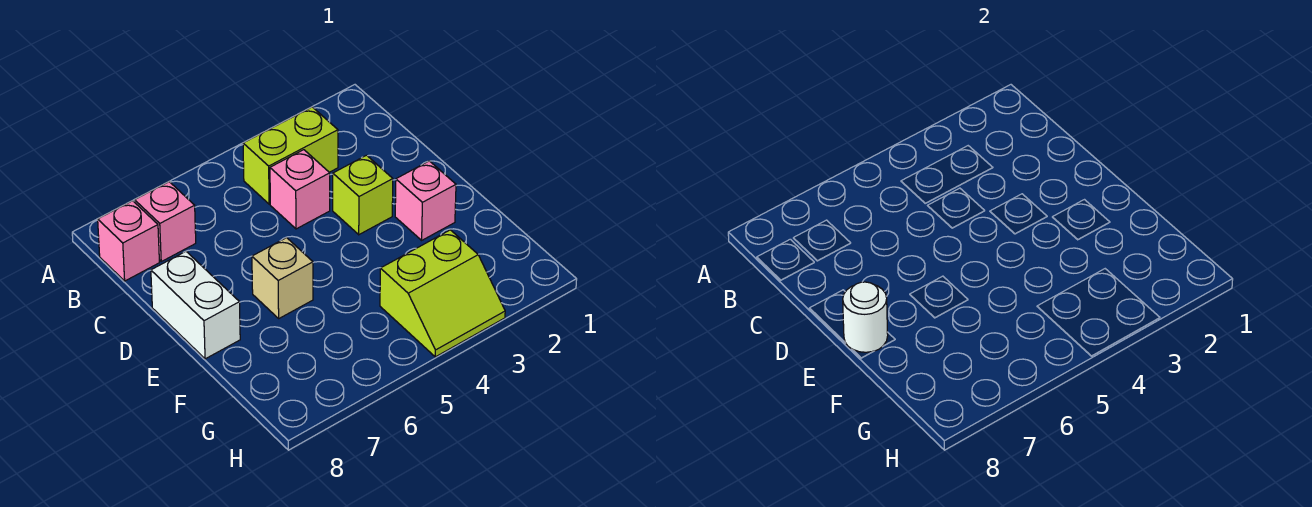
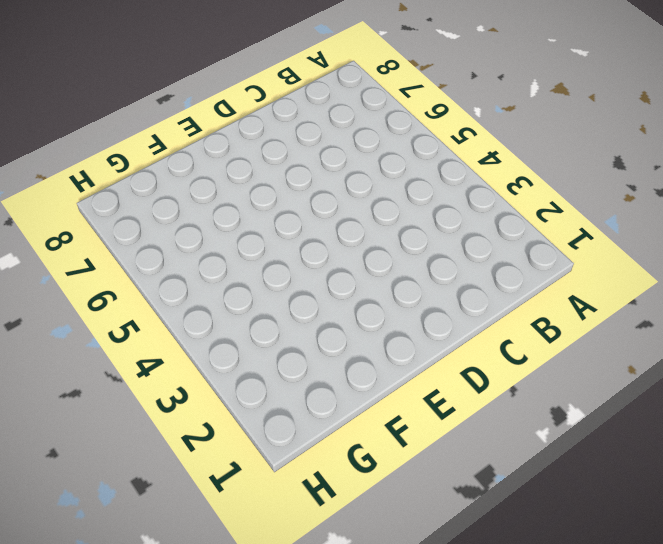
none -> lime brick B3:B4 level 1
none -> pink brick B7 level 1

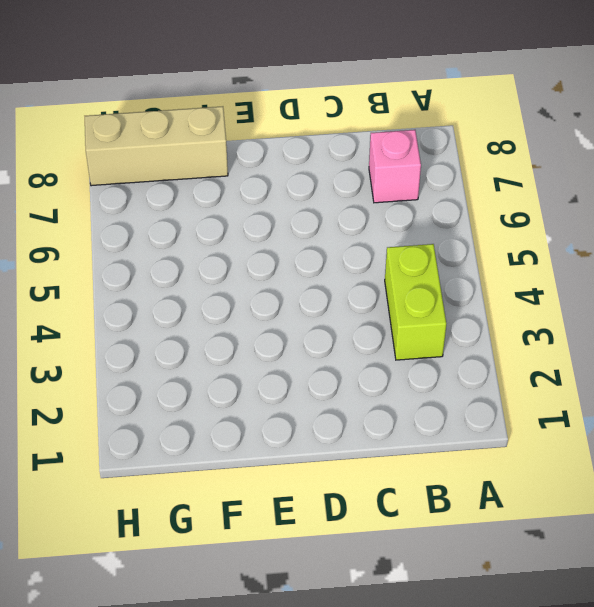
tan brick F8:H8 level 1 -> none
none -> pink brick B8 level 1
none -> pink brick C4 level 1

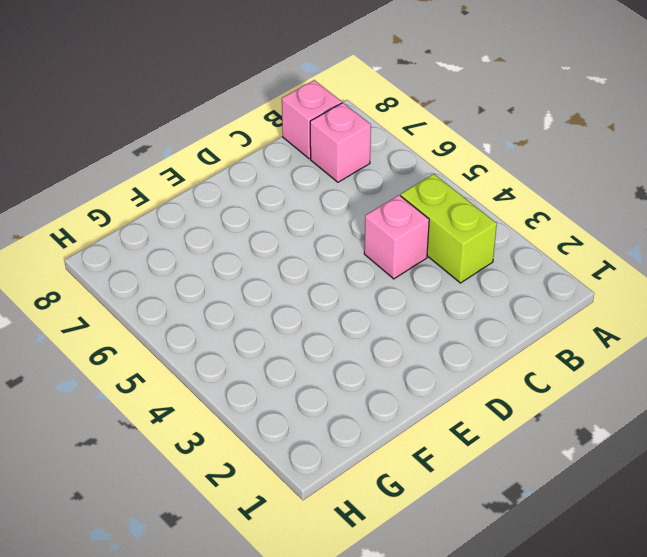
none -> lime brick D3 level 1
none -> white brick D8:E8 level 1

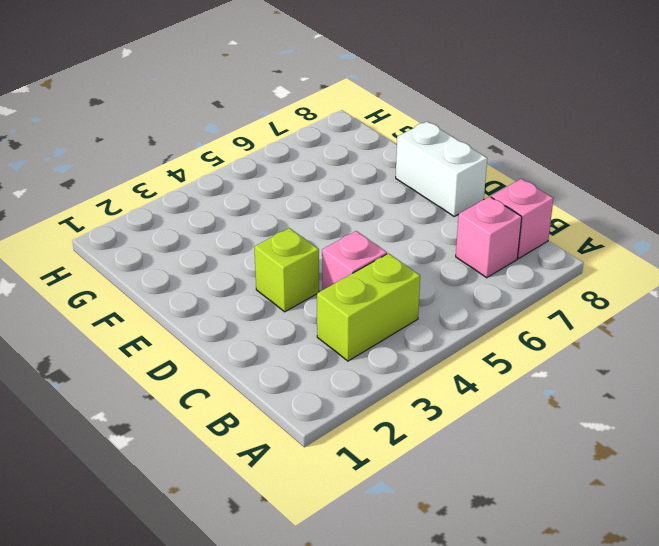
none -> pink brick E2 level 1
none -> tan brick E6 level 1

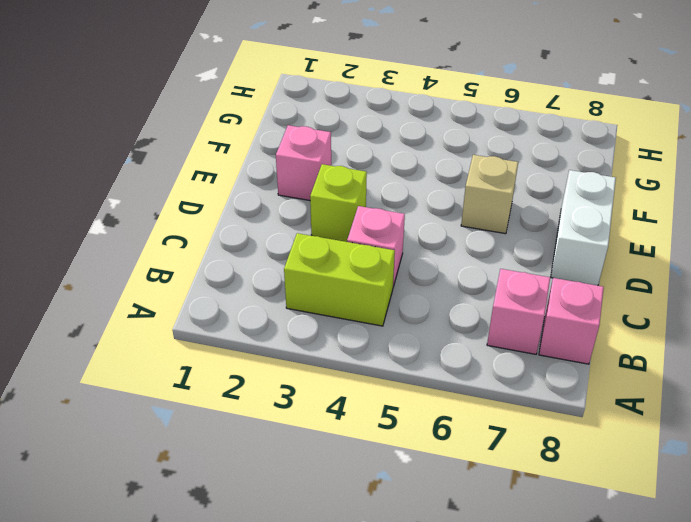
none -> lime slope G3:H4 level 1 top G
none -> white round brick E8 level 2

